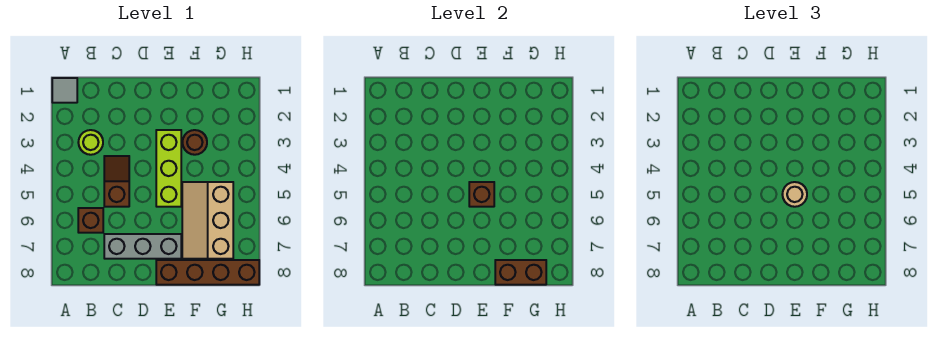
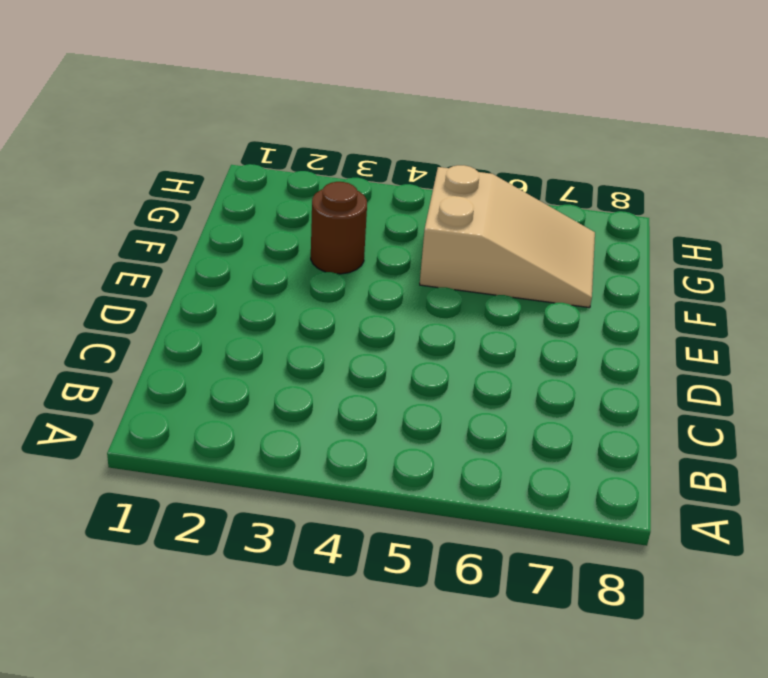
tan slope F5:G7 level 1 top 5 -> tan slope F5:G7 level 1 top G
none -> grey tile A1 level 1
none -> lime round brick B3 level 1
none -> brown brick B6 level 1

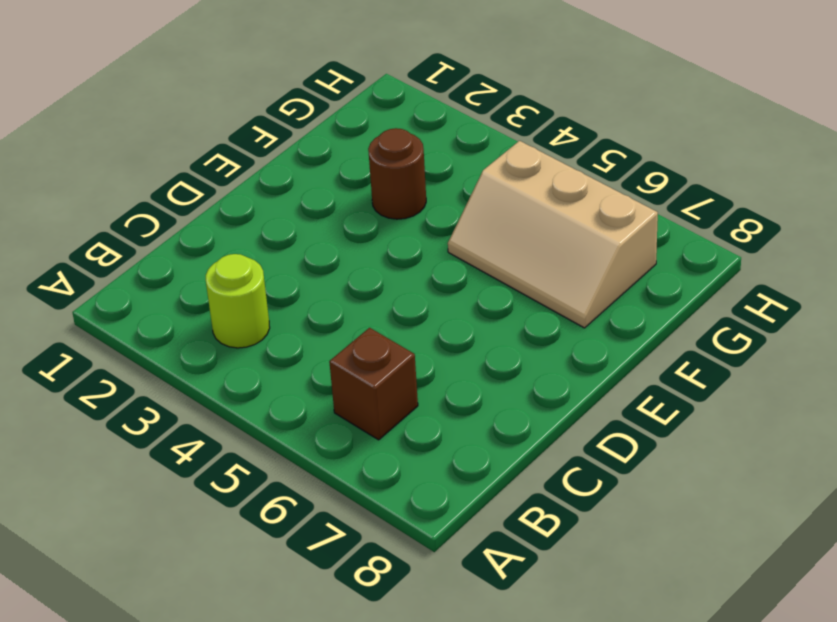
none -> grey tile A1 level 1
none -> brown slope C4:C5 level 1 top 5
none -> grey brick C7:E7 level 1

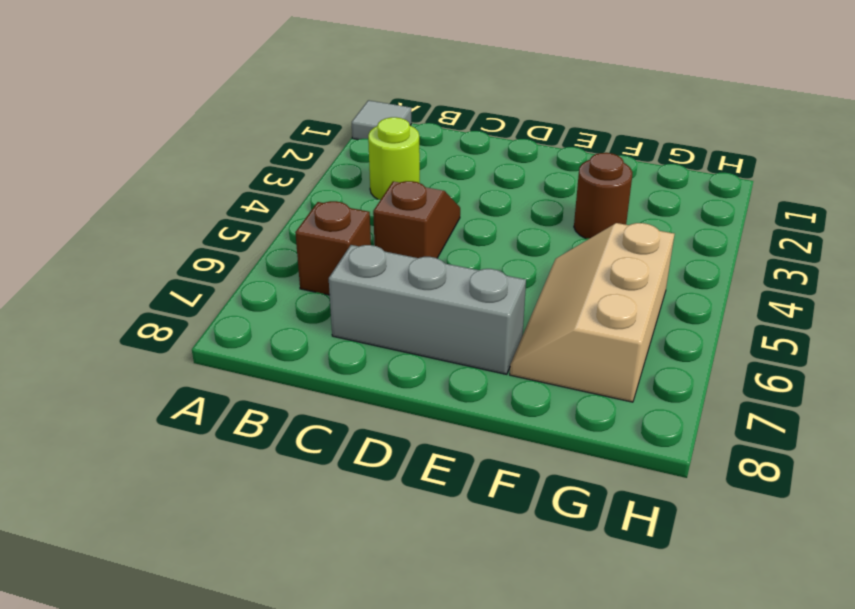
none -> lime brick E3:E5 level 1
none -> brown brick E8:H8 level 1
none -> brown brick E5 level 2

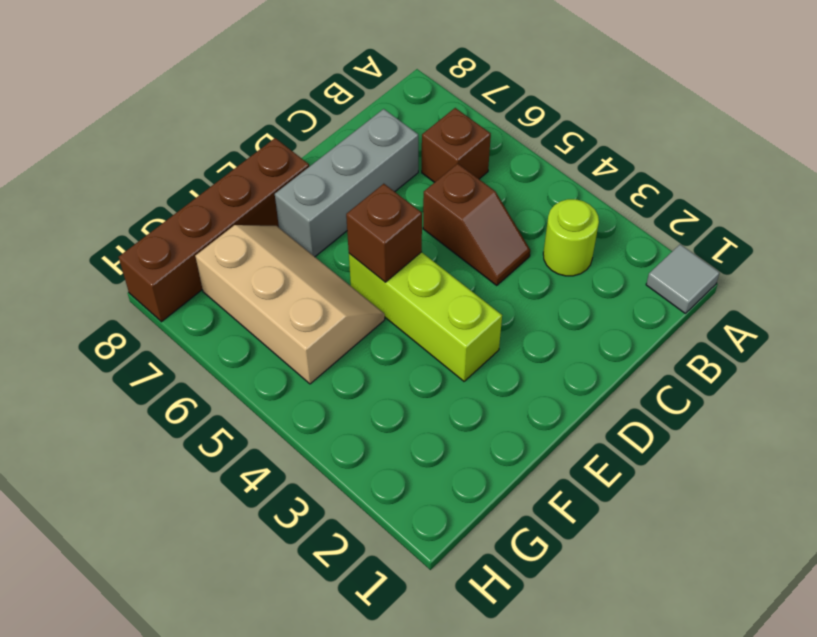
none -> brown round brick F3 level 1
none -> brown brick F8:G8 level 2
none -> tan round brick E5 level 3

